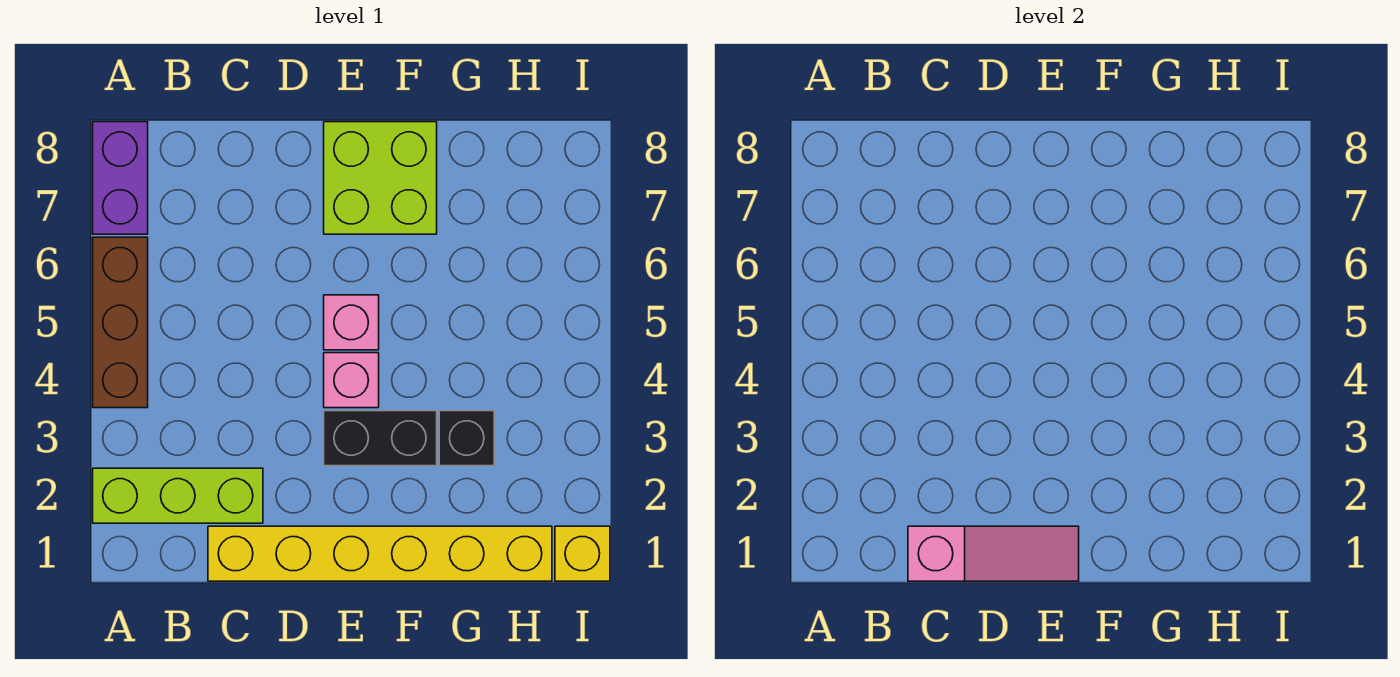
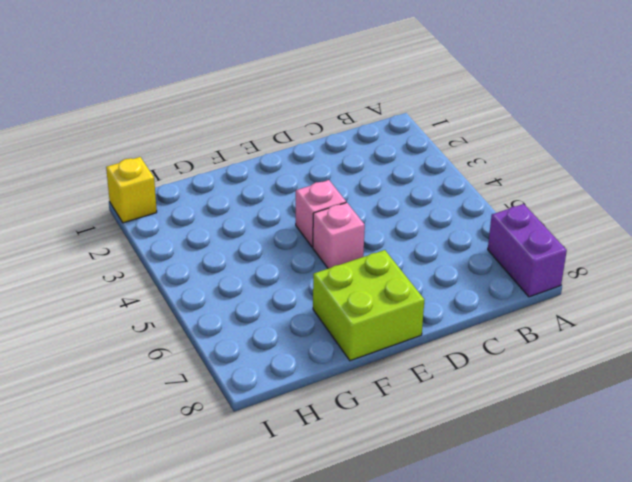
none -> lime brick A2:C2 level 1
none -> brown brick A4:A6 level 1

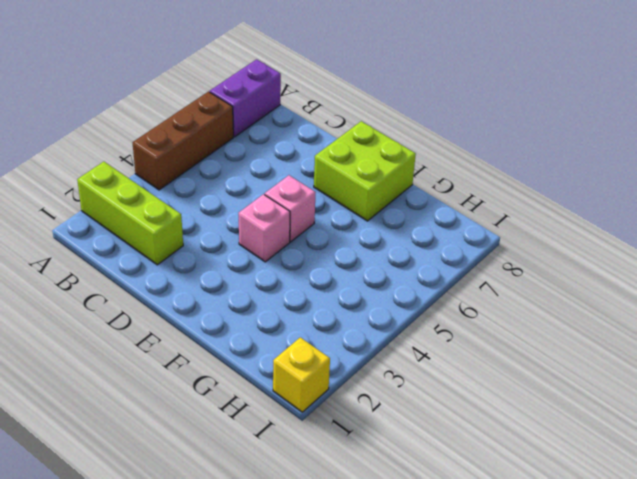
none -> yellow brick C1:H1 level 1
none -> black brick E3:F3 level 1

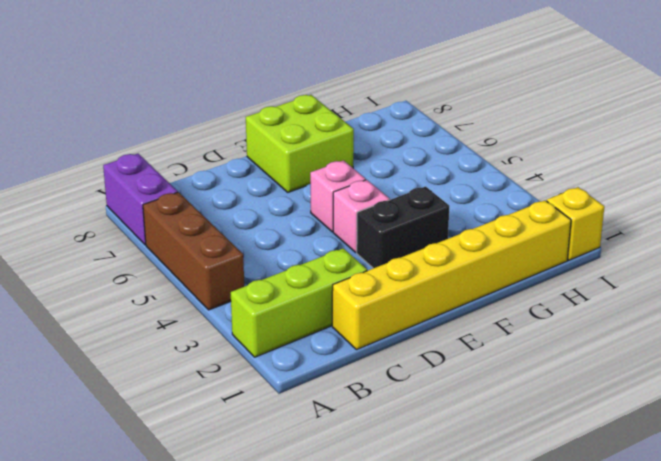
none -> black brick G3 level 1
none -> pink slope C1:E1 level 2 top C

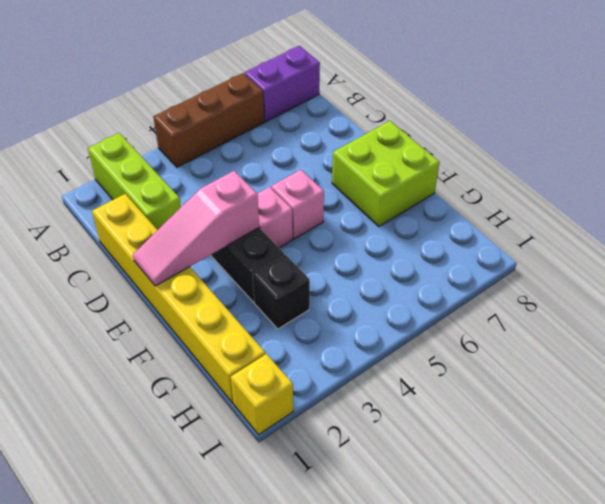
pink slope E1:E3 level 2 top 3 -> pink slope C1:E1 level 2 top C

